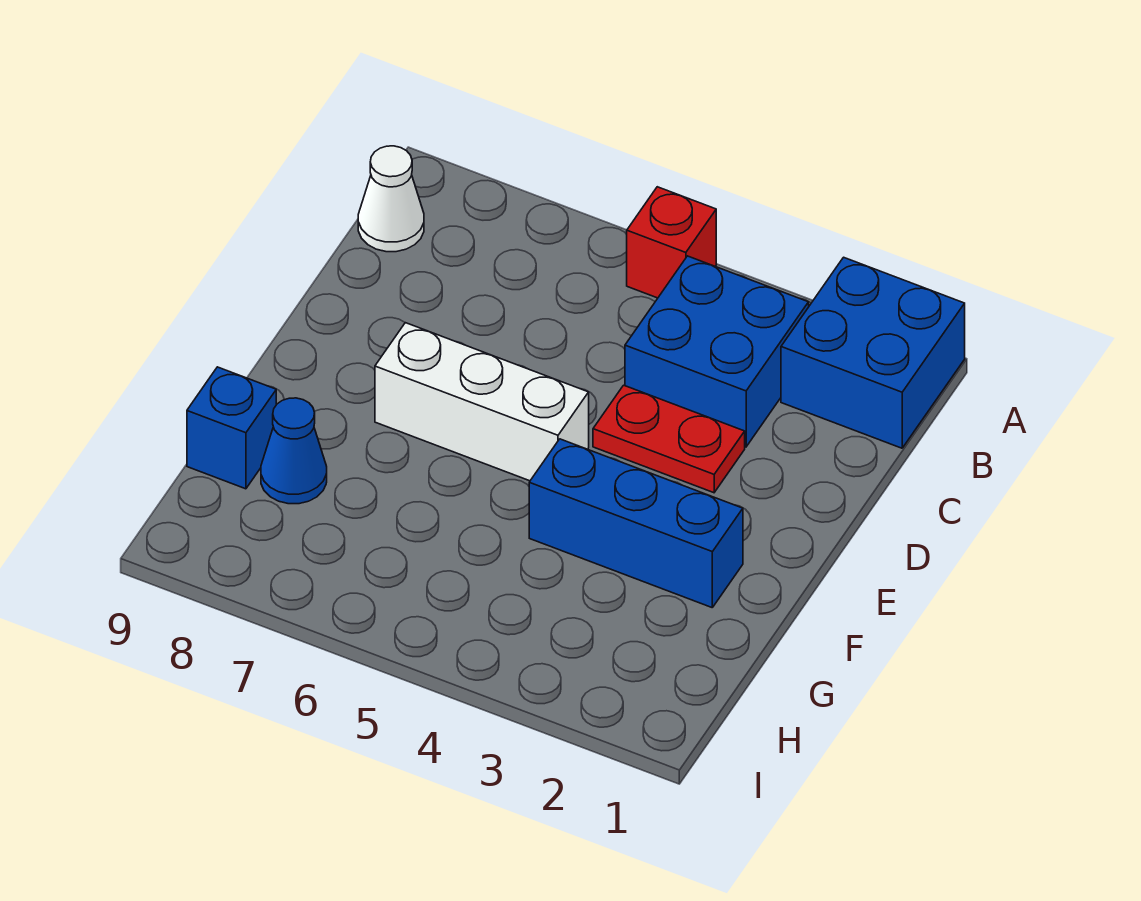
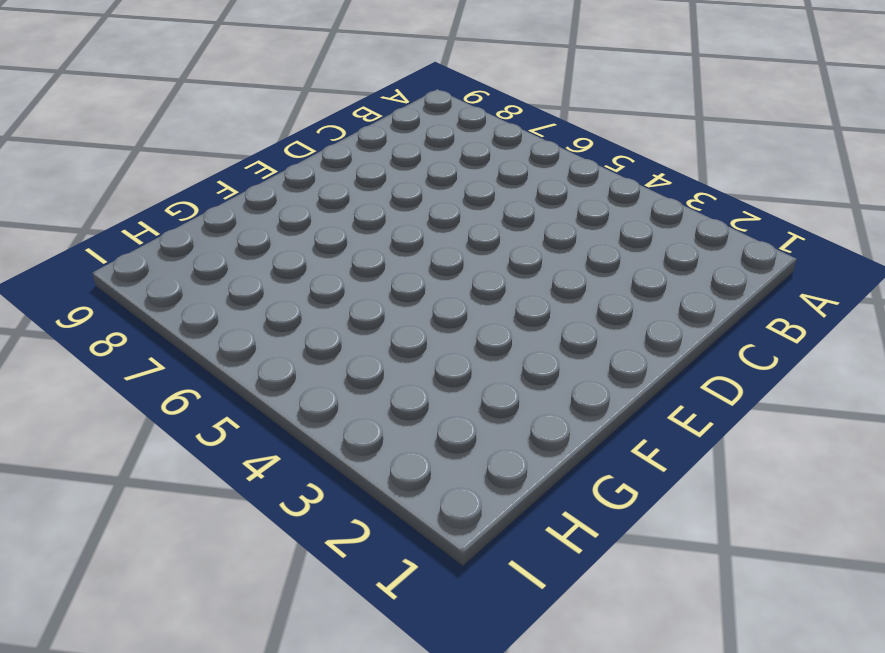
none -> blue brick A1:B2 level 1
none -> red brick A5 level 1

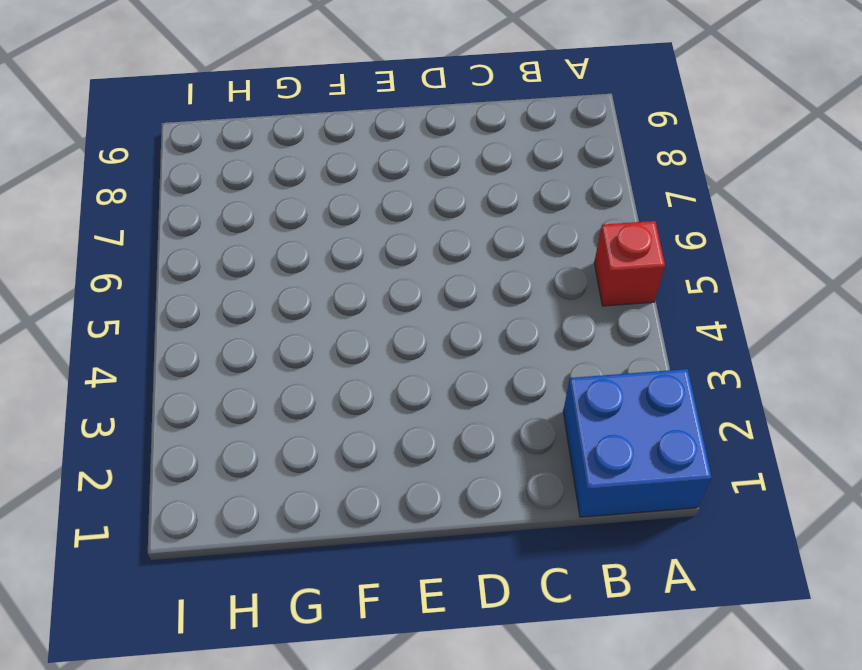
none -> blue brick B3:C4 level 1
none -> white cone B9 level 1

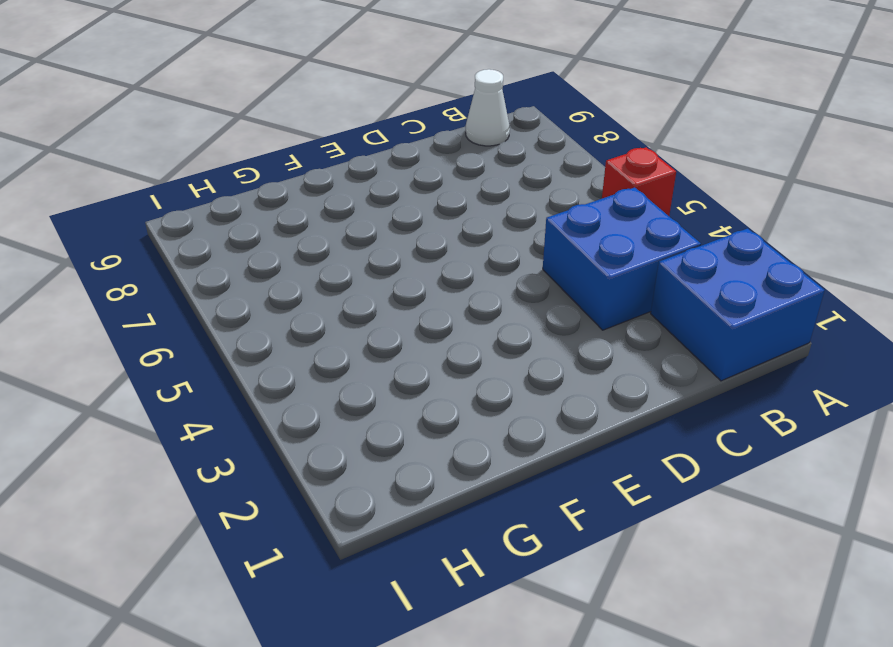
none -> red plate D3:D4 level 1
none -> white brick E5:E7 level 1

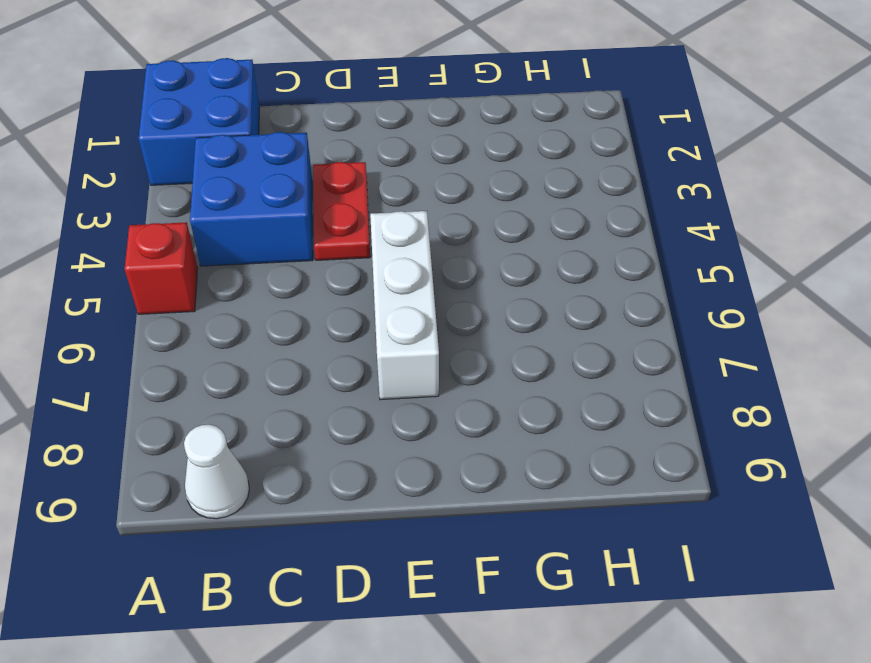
none -> blue brick F2:F4 level 1
none -> blue cone G8 level 1

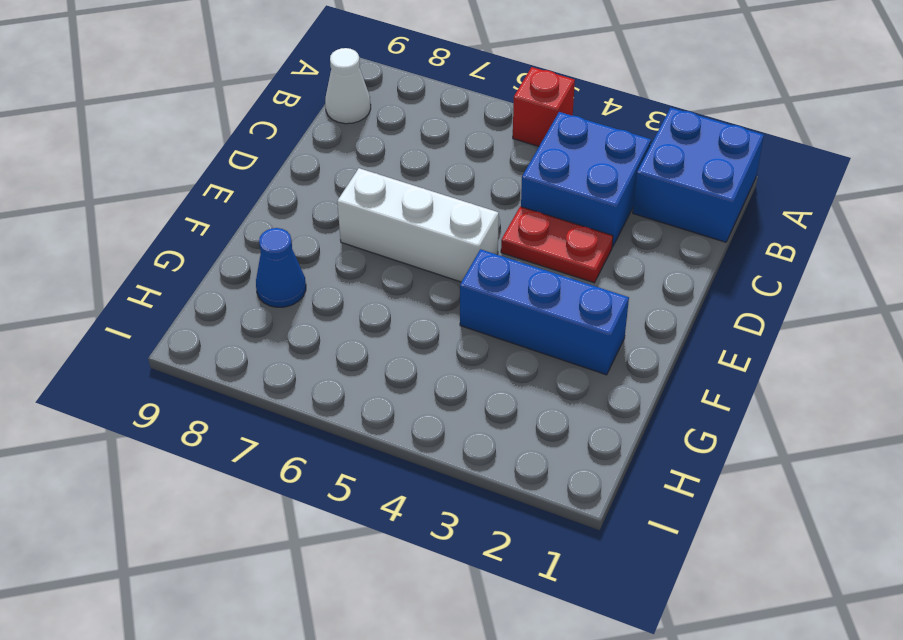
none -> blue brick G9 level 1

